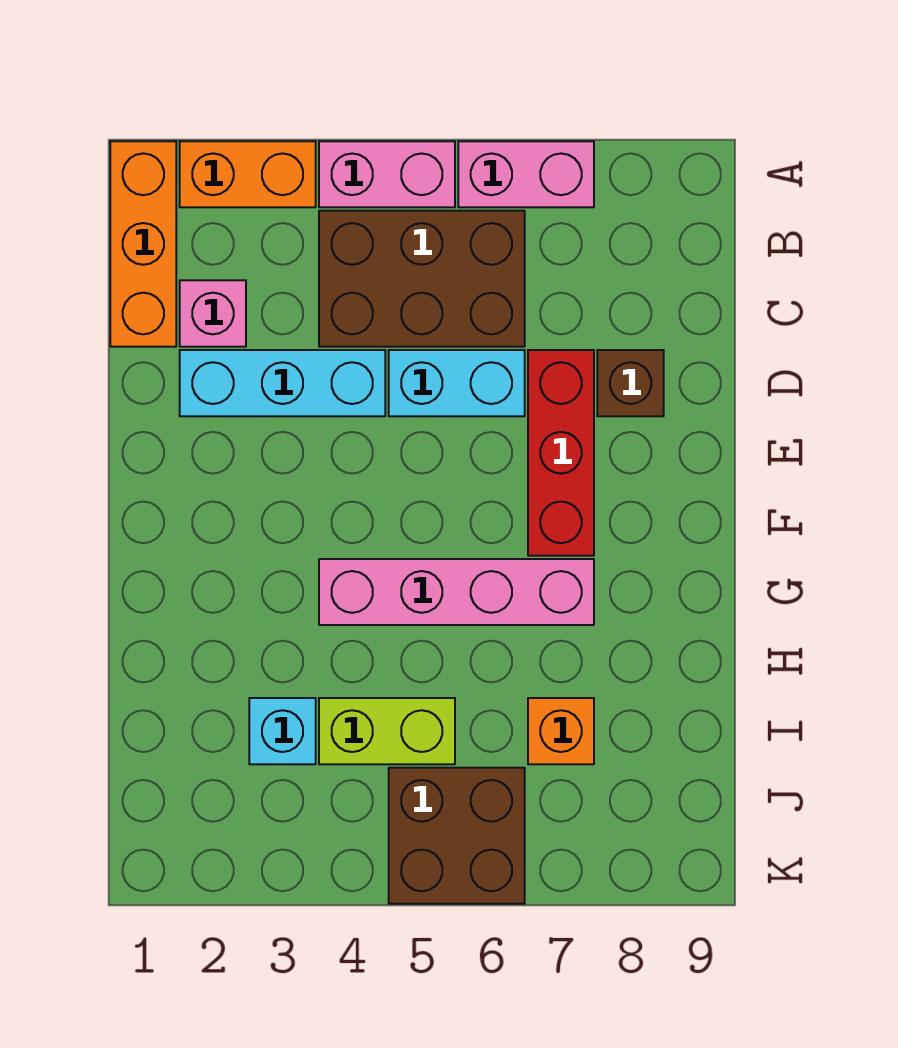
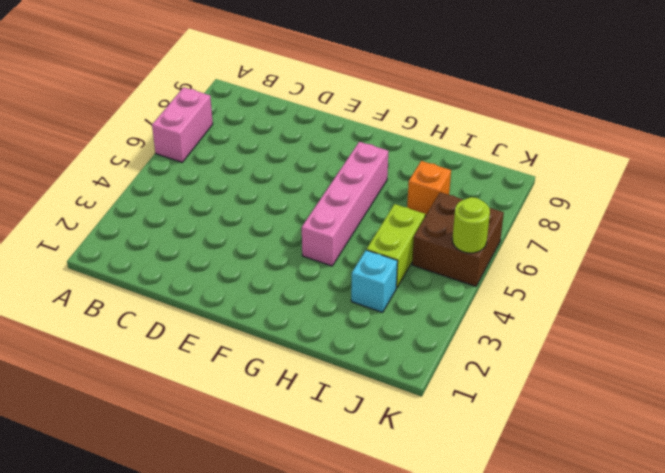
lime round brick K5 level 2 -> none
none -> orange brick A1:C1 level 1
none -> orange brick A2:A3 level 1
none -> pink brick A4:A5 level 1

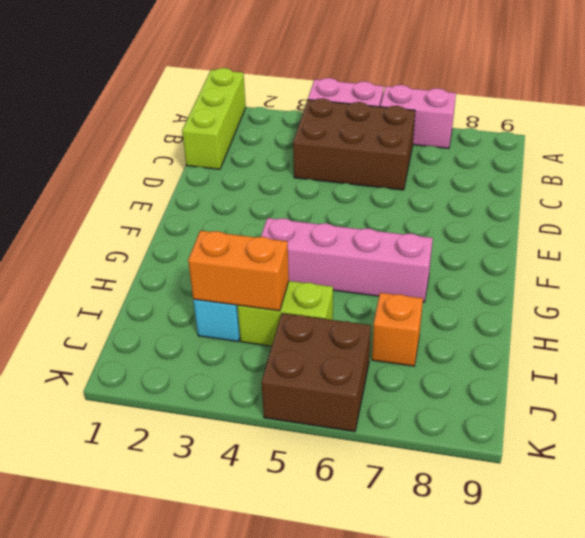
lime brick A1:C1 level 1 -> orange brick A1:C1 level 1
orange brick I3:I4 level 2 -> orange brick A2:A3 level 1
none -> pink brick C2 level 1
none -> cyan brick D2:D4 level 1
none -> cyan brick D5:D6 level 1

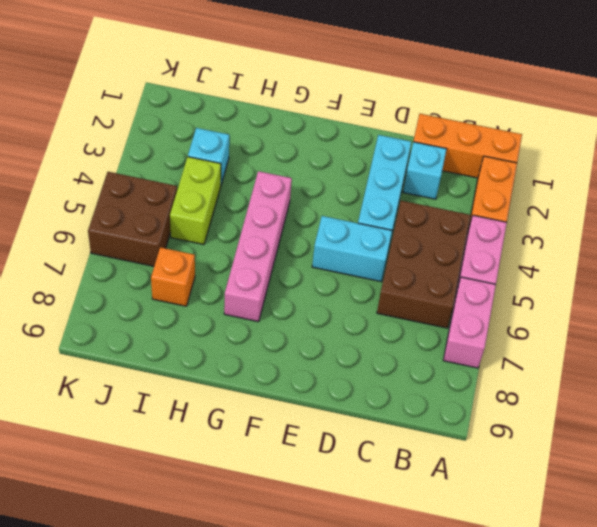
cyan brick C2 level 1 -> pink brick C2 level 1
cyan brick D5:E5 level 1 -> cyan brick D5:D6 level 1
none -> red brick D7:F7 level 1
none -> brown brick D8 level 1

